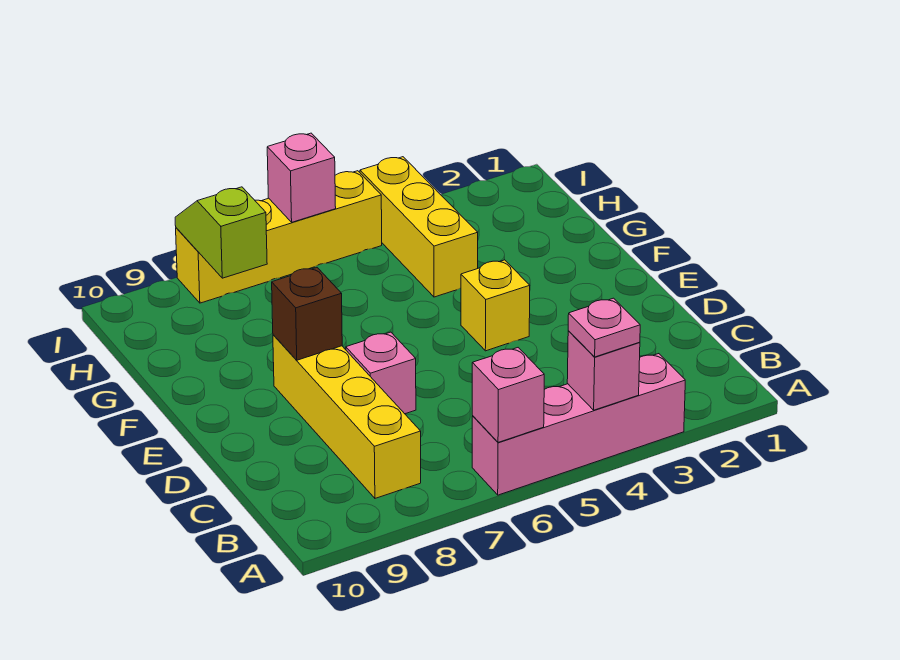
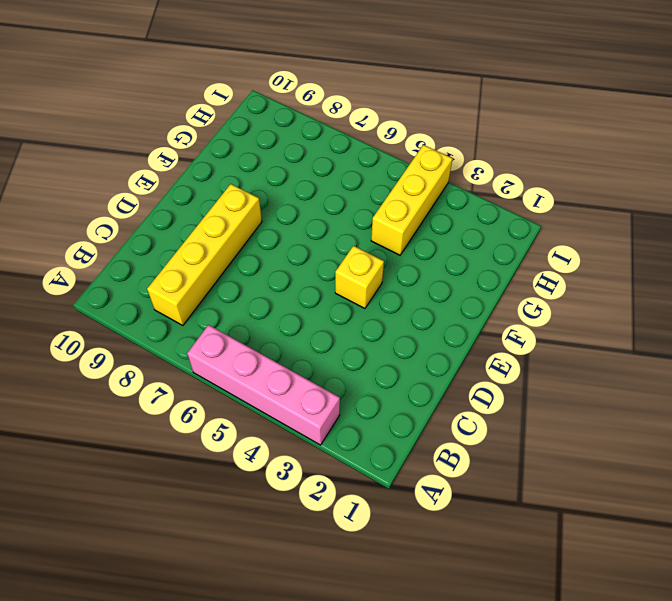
none -> pink brick D7 level 1
none -> yellow brick I5:I8 level 1
none -> pink brick A4 level 2

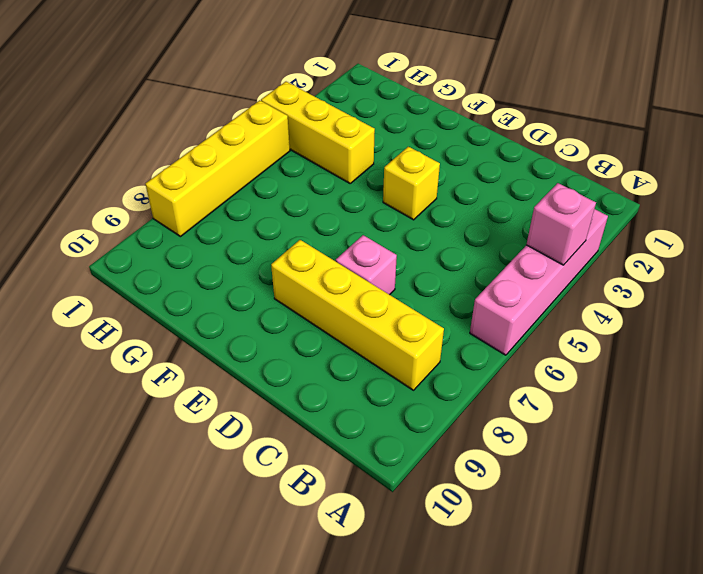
none -> pink brick A6 level 2
none -> brown brick E8 level 2
none -> lime slope H8:I8 level 2 top H

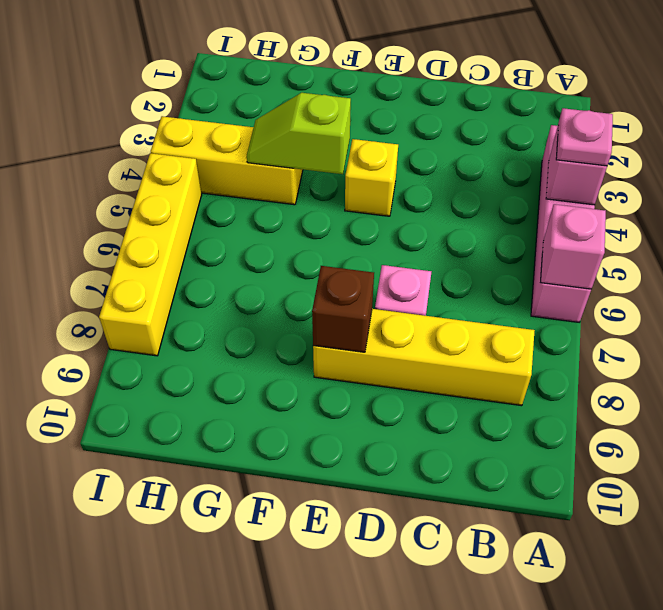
lime slope F4:G4 level 2 top F -> lime slope H8:I8 level 2 top H
none -> pink brick I6 level 2

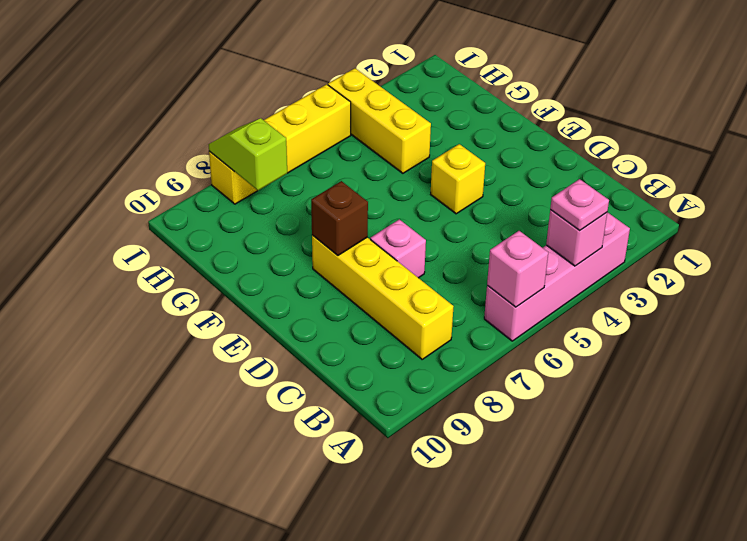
none -> pink brick I6 level 2

